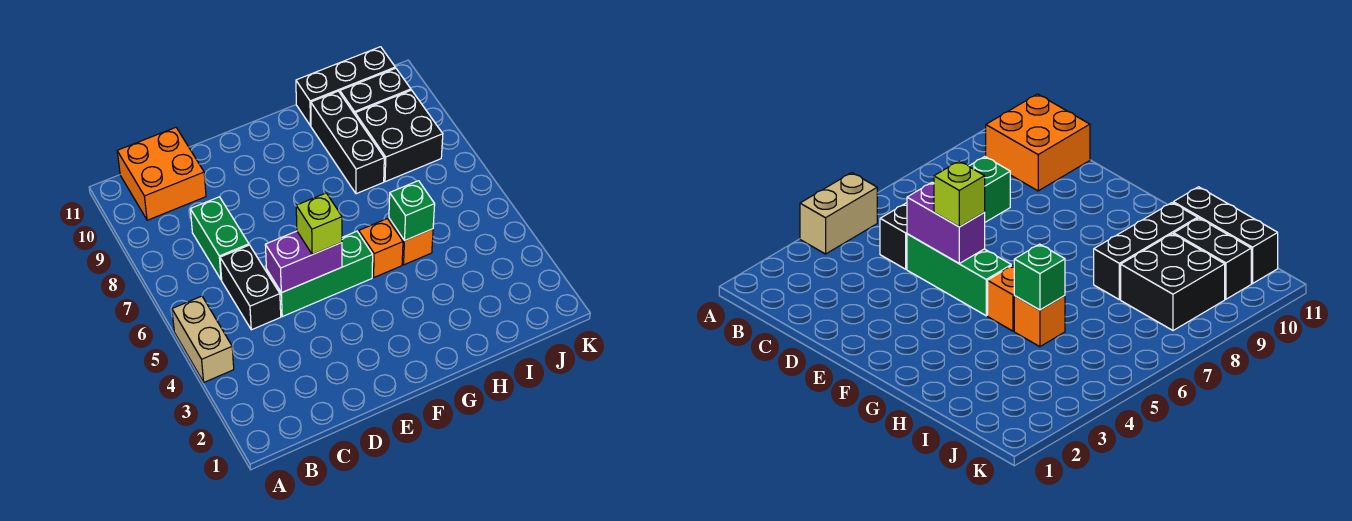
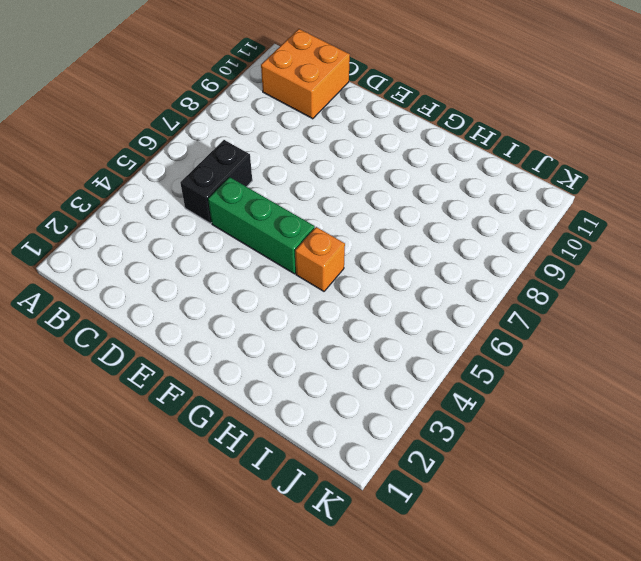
none -> tan brick A4:A5 level 1
none -> green brick C7:C8 level 1
none -> orange brick H5 level 1

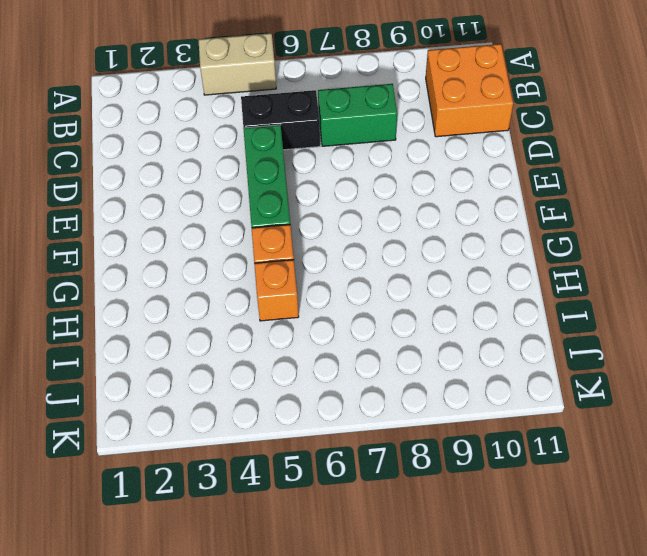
none -> black brick H8:H10 level 1
none -> black brick H11:J11 level 1
none -> black brick I8:J9 level 1

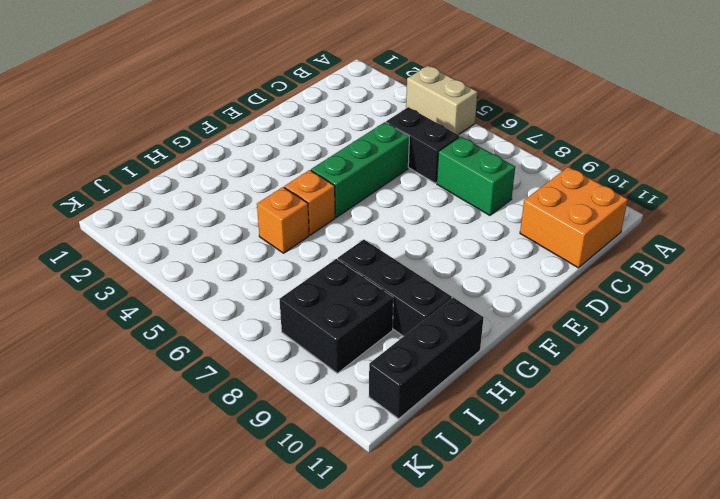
none -> black brick I10:J10 level 1
none -> purple brick D5:E5 level 2
none -> green brick H5 level 2

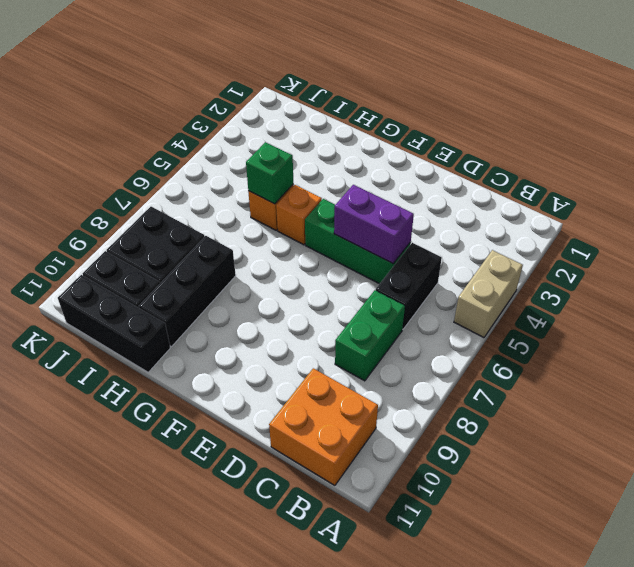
none -> lime brick E5 level 3

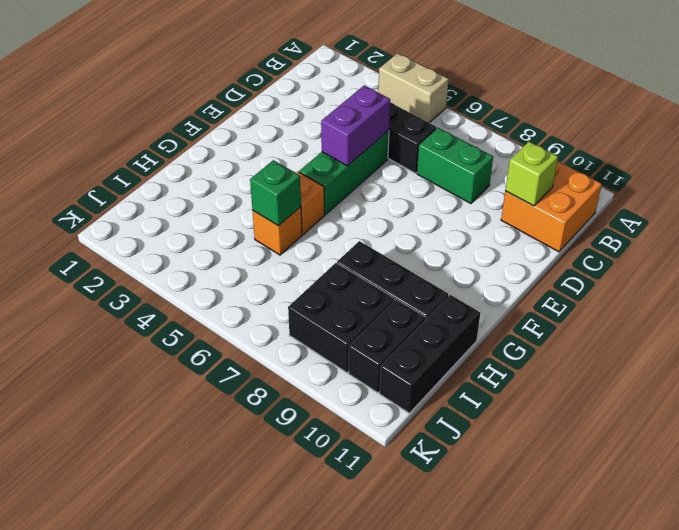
lime brick C10 level 2 -> lime brick E5 level 3

